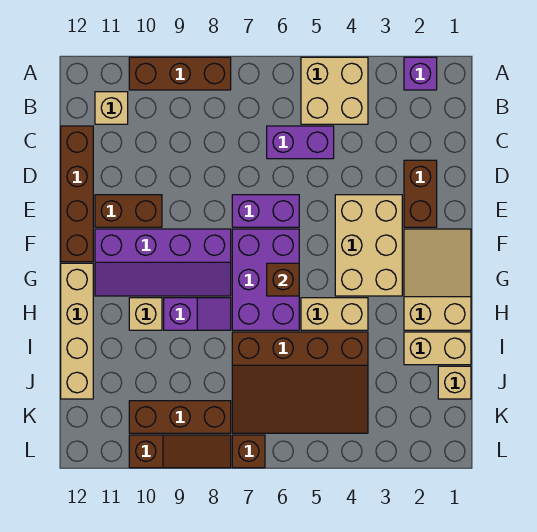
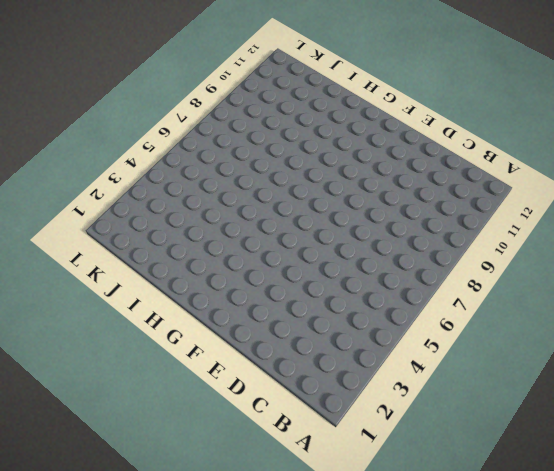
none -> purple brick A2 level 1
none -> tan brick A4:B5 level 1
none -> brown brick A8:A10 level 1

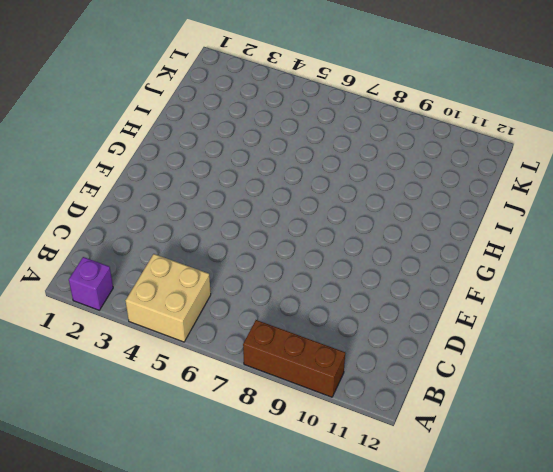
none -> tan brick B11 level 1
none -> purple brick C5:C6 level 1
none -> brown brick C12:F12 level 1

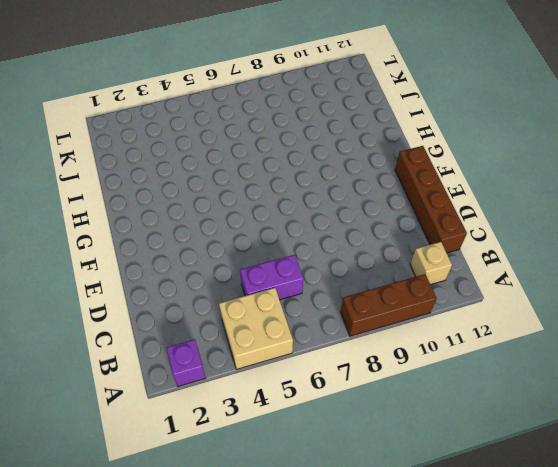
none -> brown brick D2:E2 level 1
none -> tan brick E3:G4 level 1
none -> purple brick E6:E7 level 1

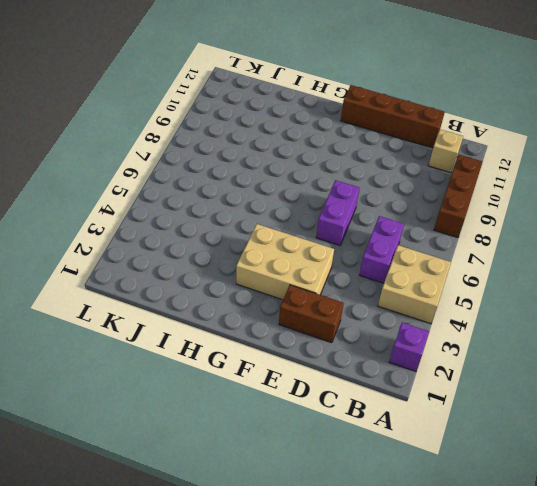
none -> brown brick E10:E11 level 1
none -> tan slope F1:H2 level 1 top H
none -> purple brick F6:H7 level 1

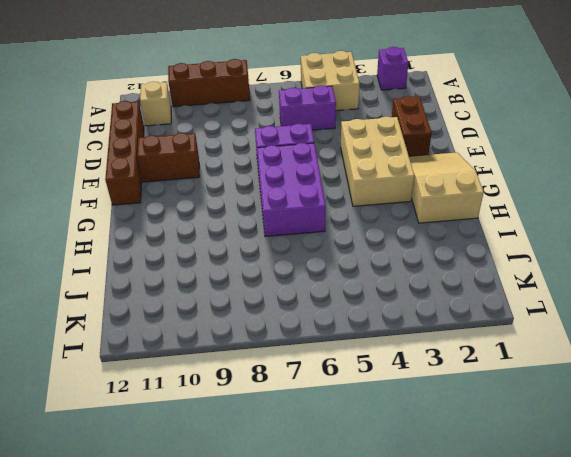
none -> purple slope F8:G11 level 1 top F
none -> tan brick G12:J12 level 1
none -> tan brick H4:H5 level 1

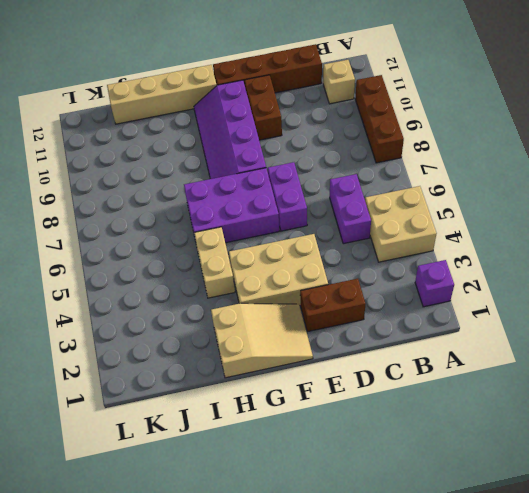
none -> purple slope H8:H9 level 1 top 9
none -> tan brick H10 level 1
none -> tan brick I1:I2 level 1

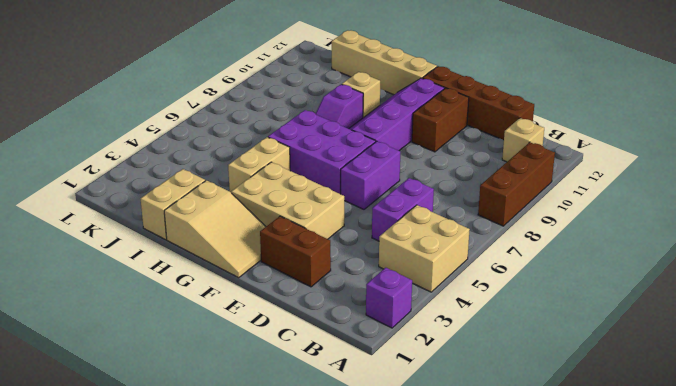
none -> brown slope I4:K7 level 1 top I
none -> tan brick J1 level 1
none -> brown brick K8:K10 level 1

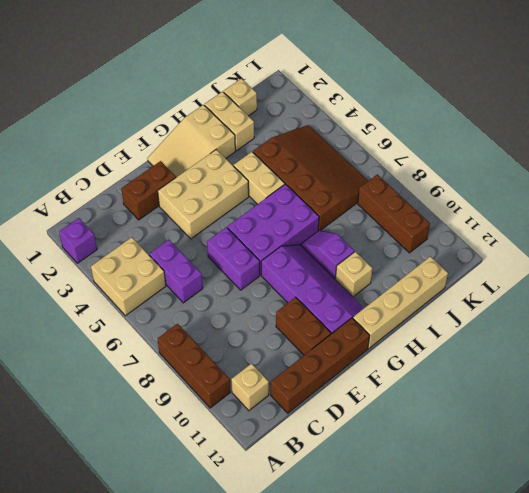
none -> brown brick L7 level 1
none -> brown slope L8:L10 level 1 top 10
none -> brown brick G6 level 2

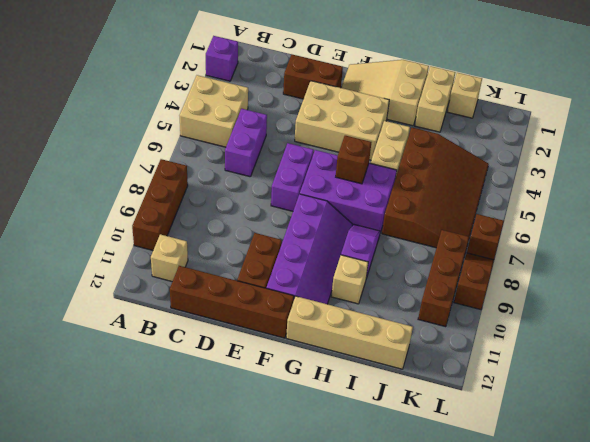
brown slope L8:L9 level 1 top 9 -> brown slope L8:L10 level 1 top 10

